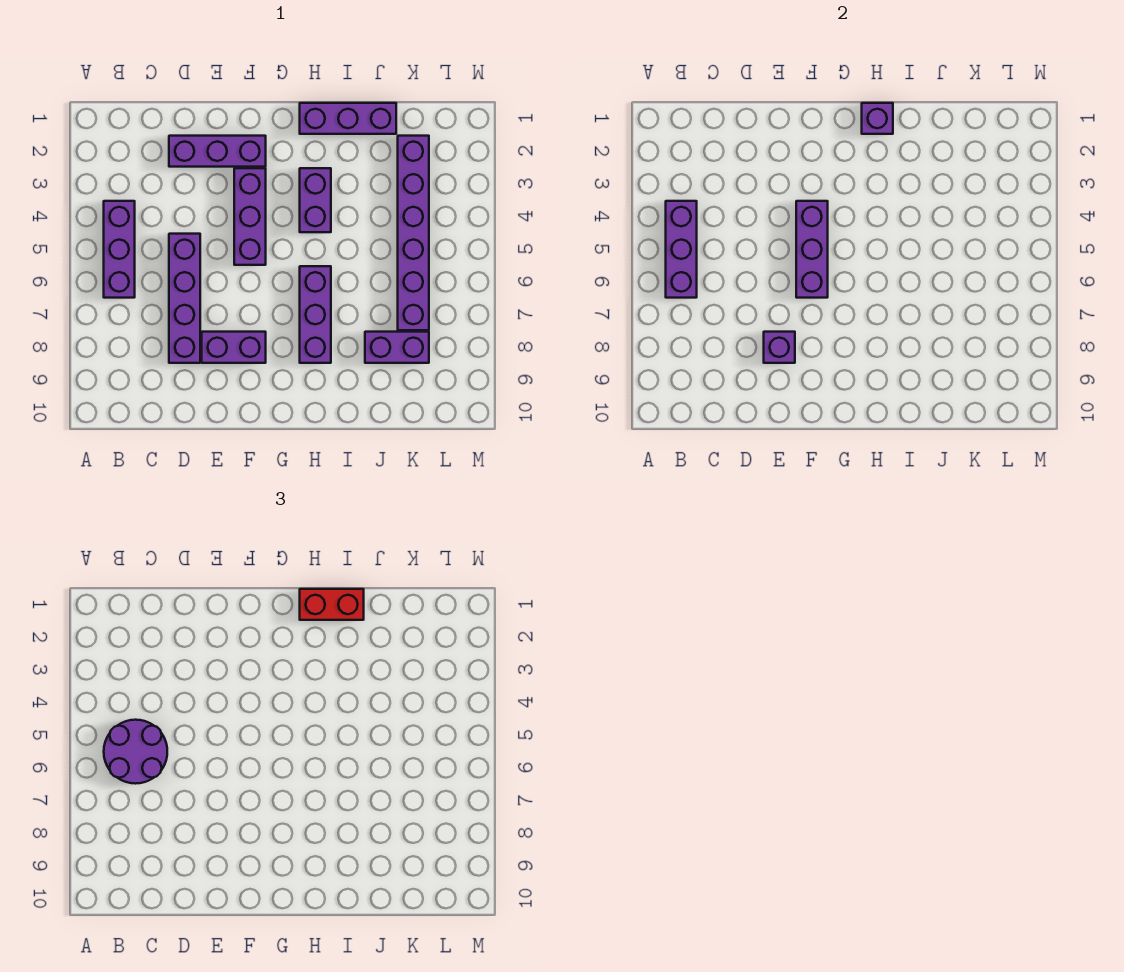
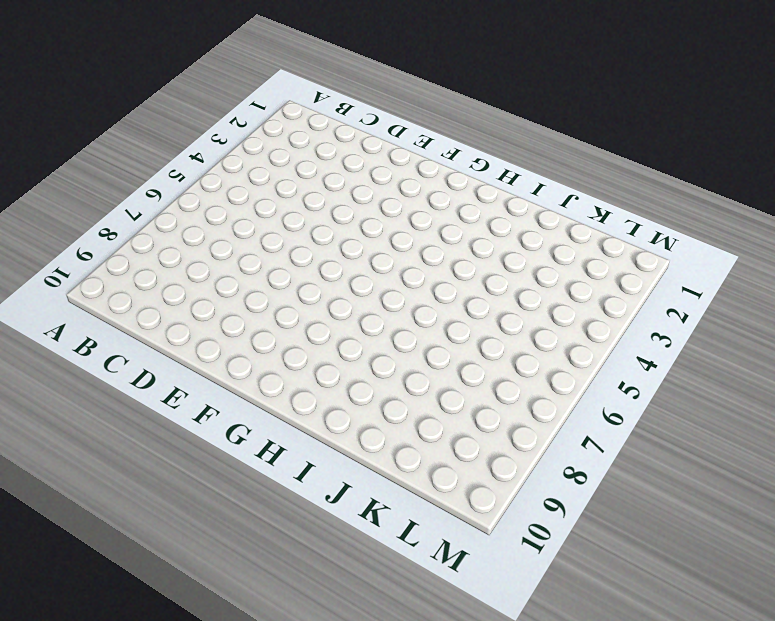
none -> purple brick B4:B6 level 1
none -> purple brick D2:F2 level 1
none -> purple brick D5:D8 level 1

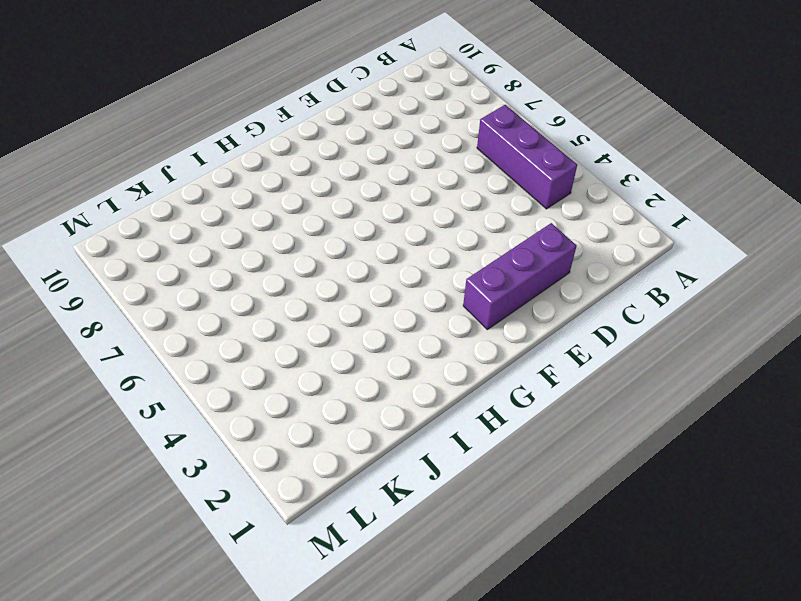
none -> purple brick D5:D8 level 1
none -> purple brick E8:F8 level 1
none -> purple brick F3:F5 level 1

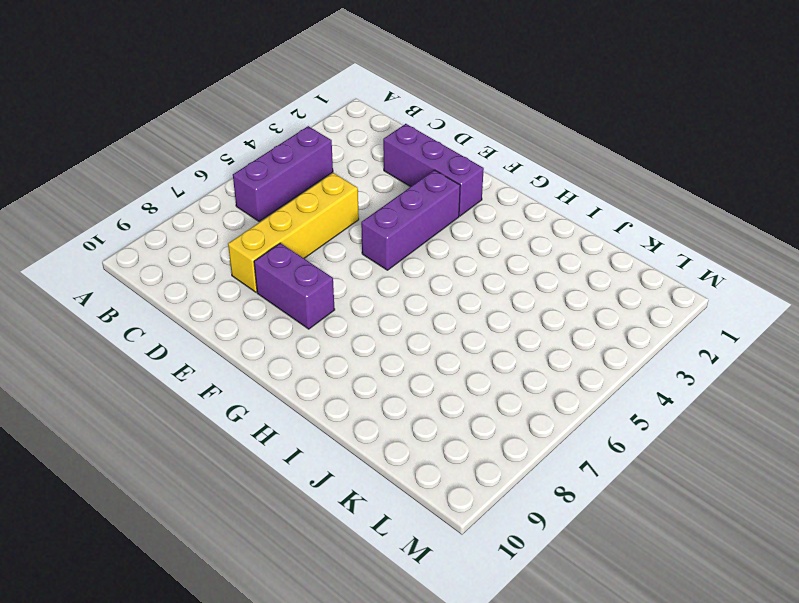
yellow brick D5:D8 level 1 -> purple brick D5:D8 level 1
none -> purple brick H1:J1 level 1
none -> purple brick H3:H4 level 1
none -> purple brick H6:H8 level 1

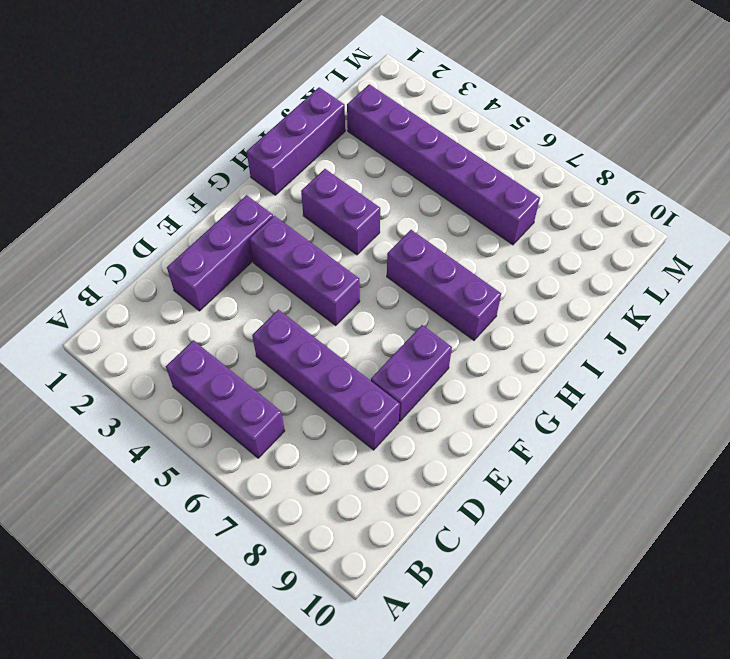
none -> purple brick J8:K8 level 1
none -> purple brick B4:B6 level 2
none -> purple brick E8 level 2

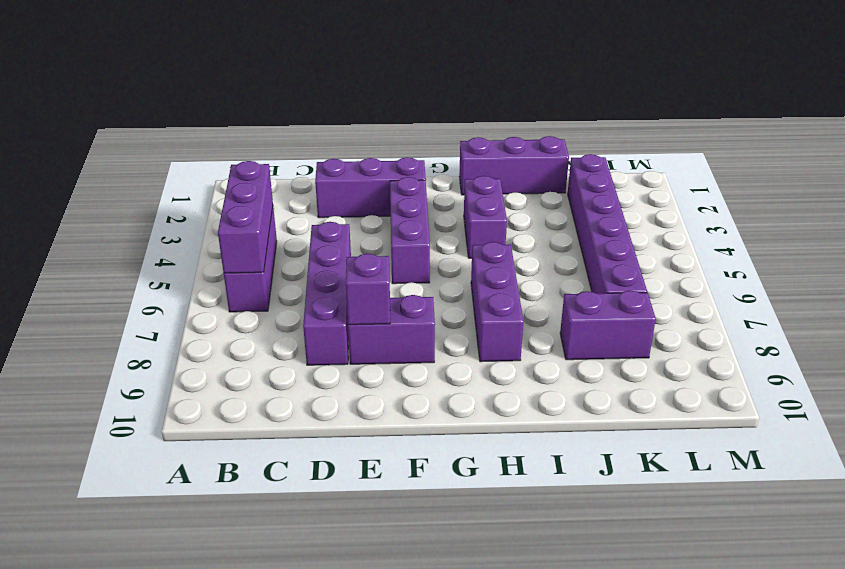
none -> purple brick F4:F6 level 2
none -> purple brick H1 level 2
none -> purple round brick B5:C6 level 3

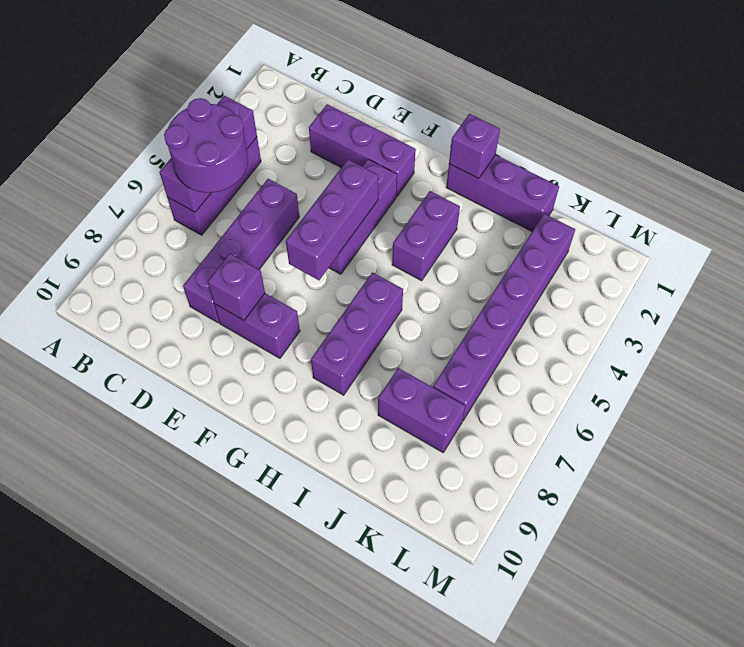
none -> red brick H1:I1 level 3

